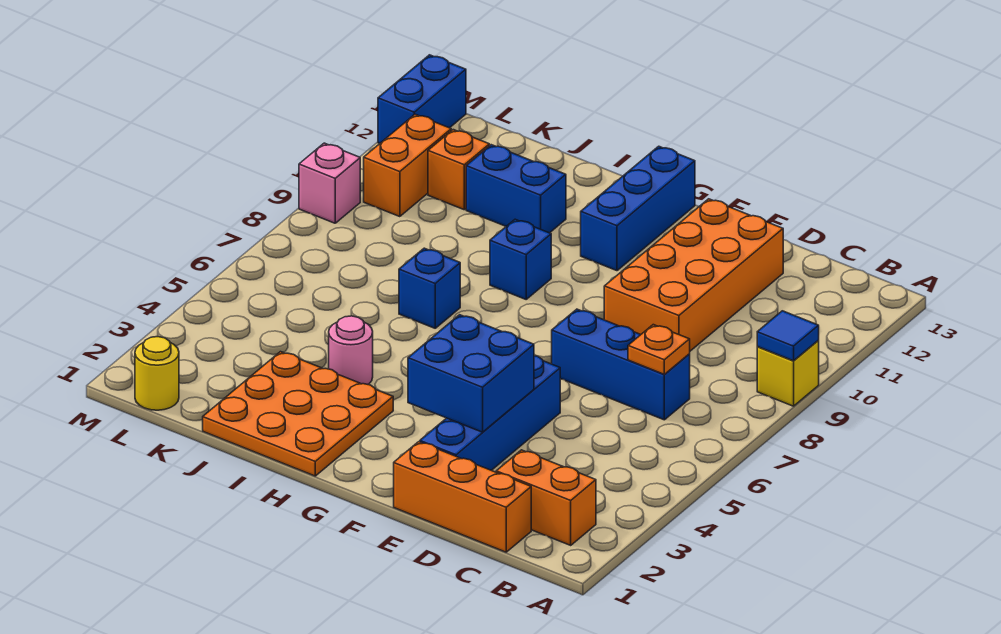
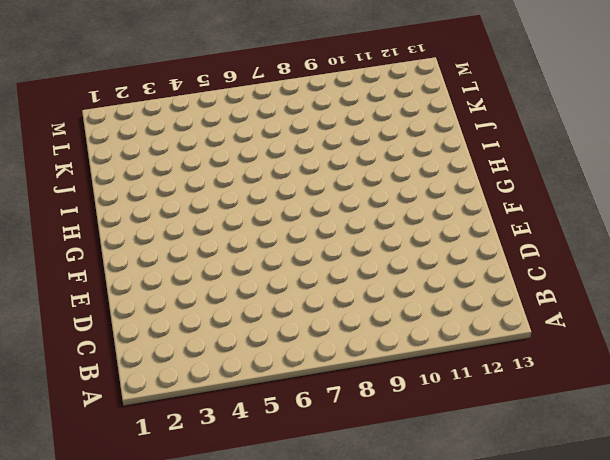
none -> yellow brick A9 level 1
none -> orange brick B2:C2 level 1
none -> orange brick C1:E1 level 1

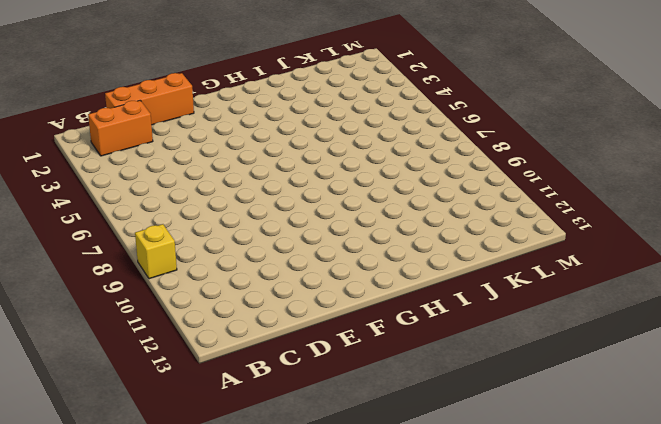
none -> blue brick C7:E7 level 1
none -> orange brick D9:E12 level 1
none -> blue brick E2:E5 level 1

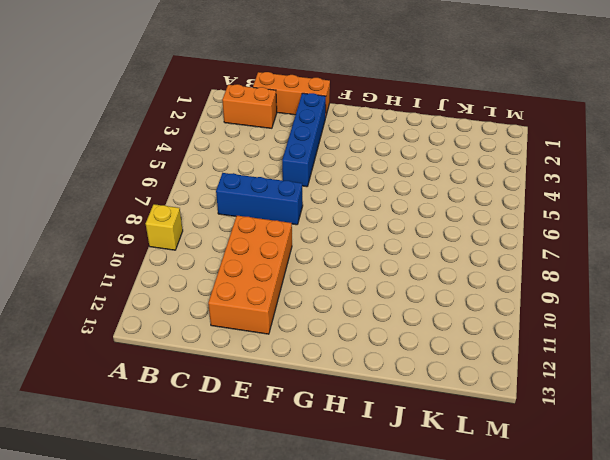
none -> blue brick G11:G13 level 1
none -> orange plate H1:J3 level 1
none -> blue brick H9 level 1

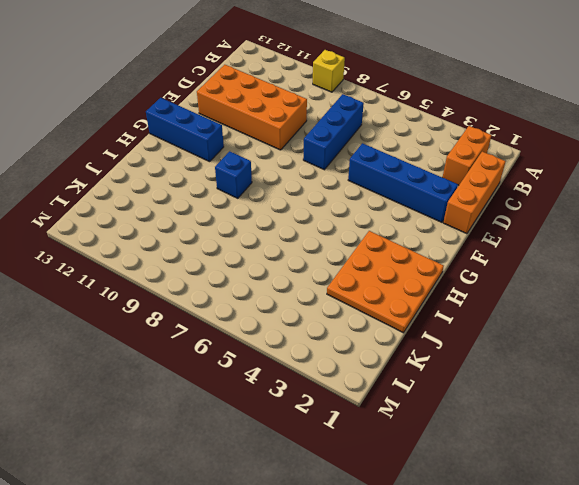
none -> pink round brick I4 level 1
none -> blue brick I7 level 1
none -> blue brick I11:J11 level 1

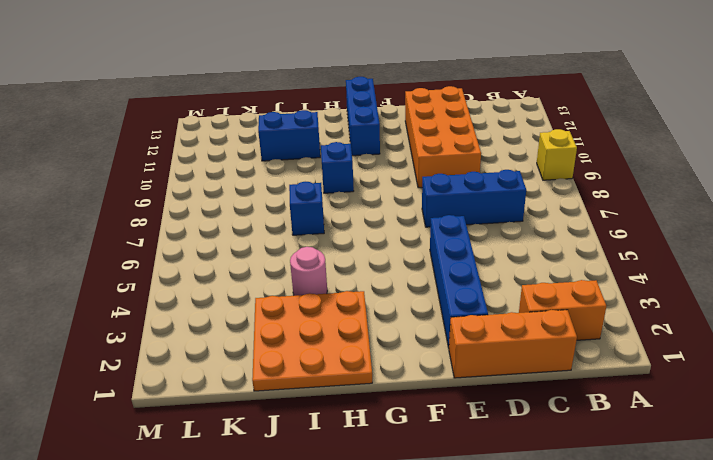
none -> orange brick K11 level 1
none -> yellow round brick L1 level 1
none -> orange brick L10:L11 level 1

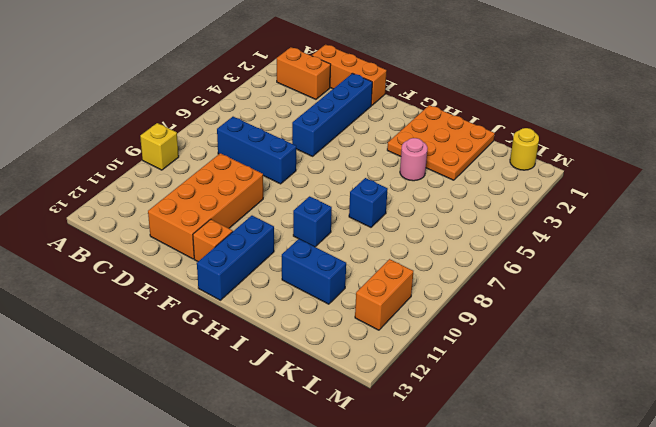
orange brick F12 level 1 -> orange brick K11 level 1
none -> pink brick M9 level 1
none -> blue brick M12:M13 level 1
none -> blue tile A9 level 2

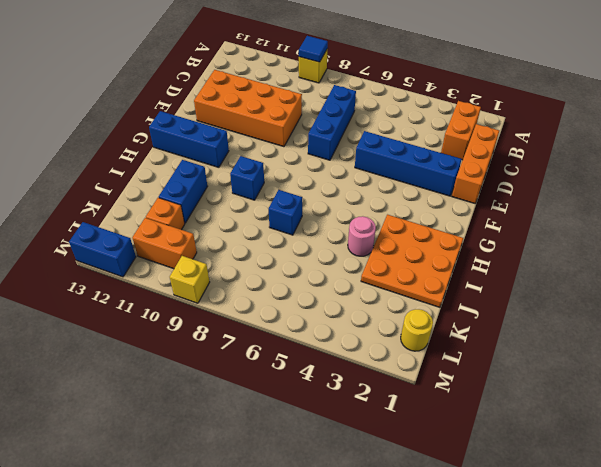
yellow brick M9 level 1 -> pink brick M9 level 1
none -> orange plate C7 level 2
none -> blue brick E3:F4 level 2

